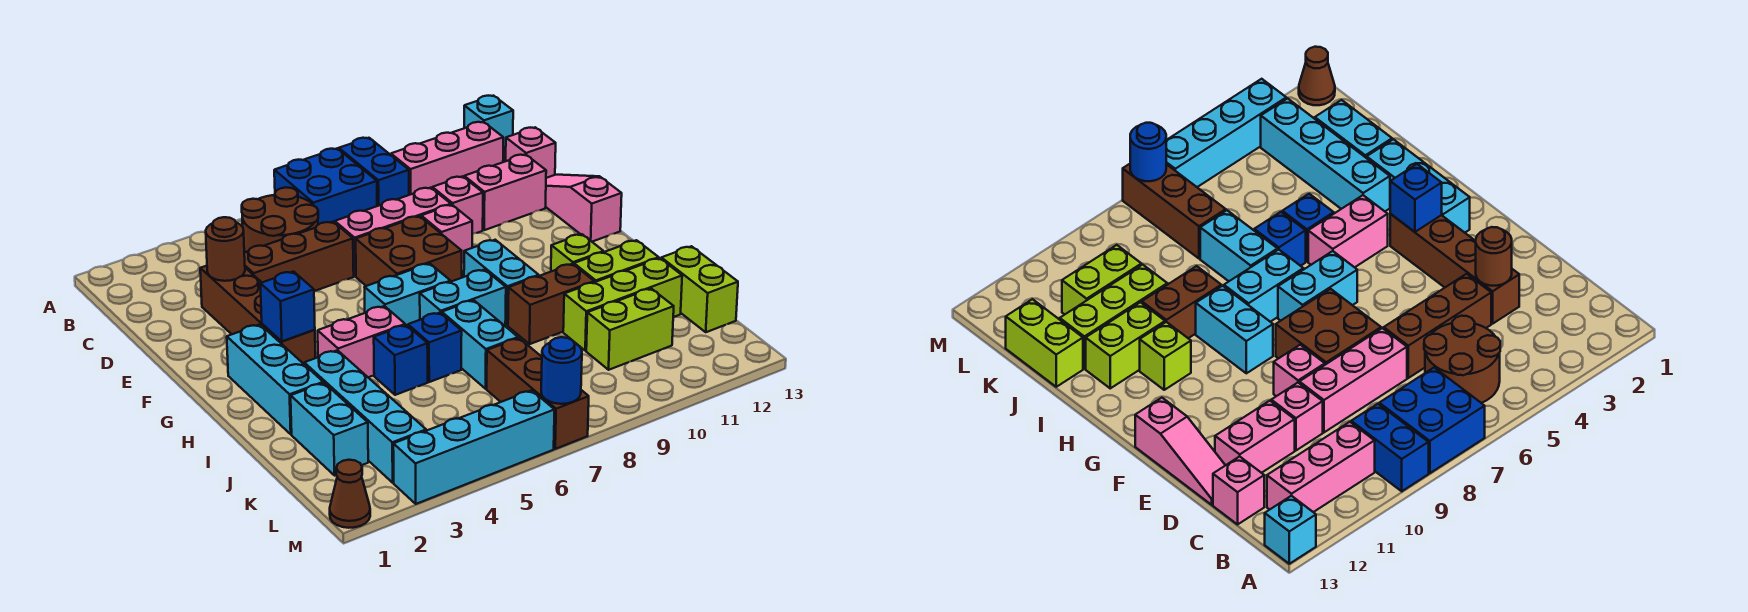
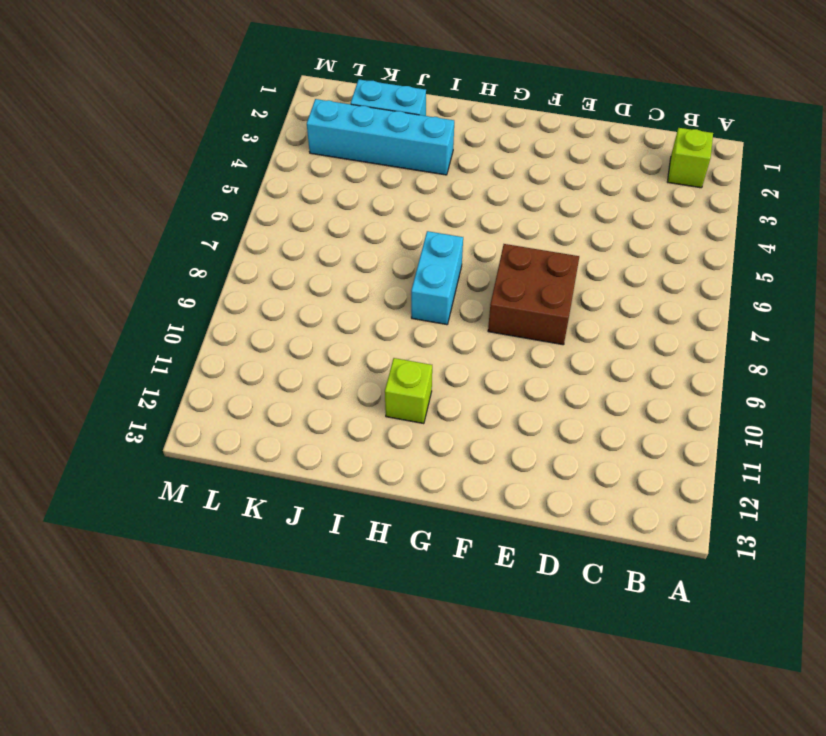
lime brick B2 level 1 -> none
none -> blue brick A7:B8 level 1
none -> blue brick A9:B9 level 1
none -> cyan brick A13 level 1
none -> brown round brick B5:C6 level 1

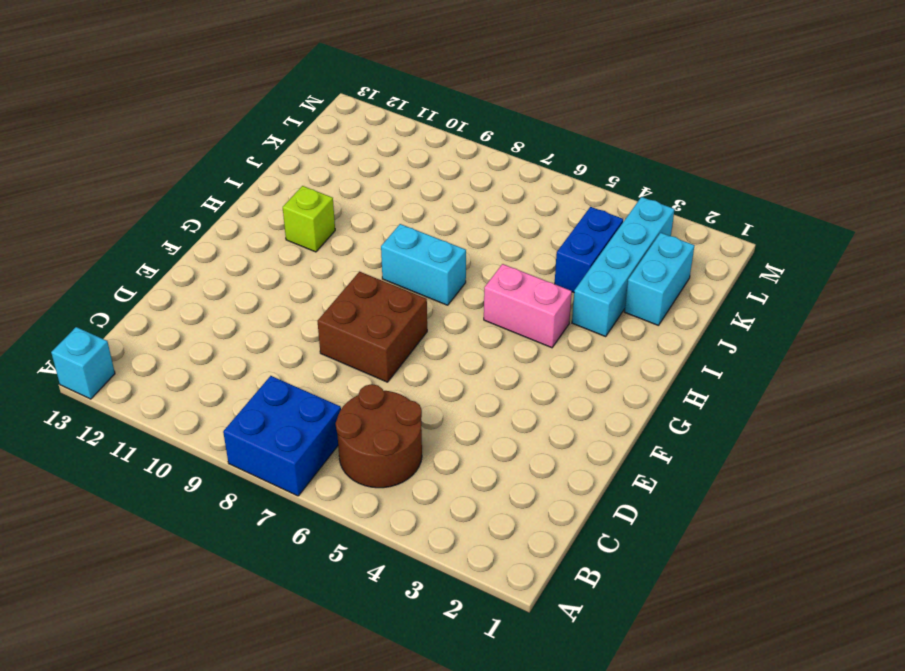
blue brick J4:K4 level 1 -> blue brick A9:B9 level 1
none -> pink brick B10:B12 level 1
none -> pink brick C13 level 1
none -> brown brick D3:G3 level 1
none -> brown brick D4:D6 level 1

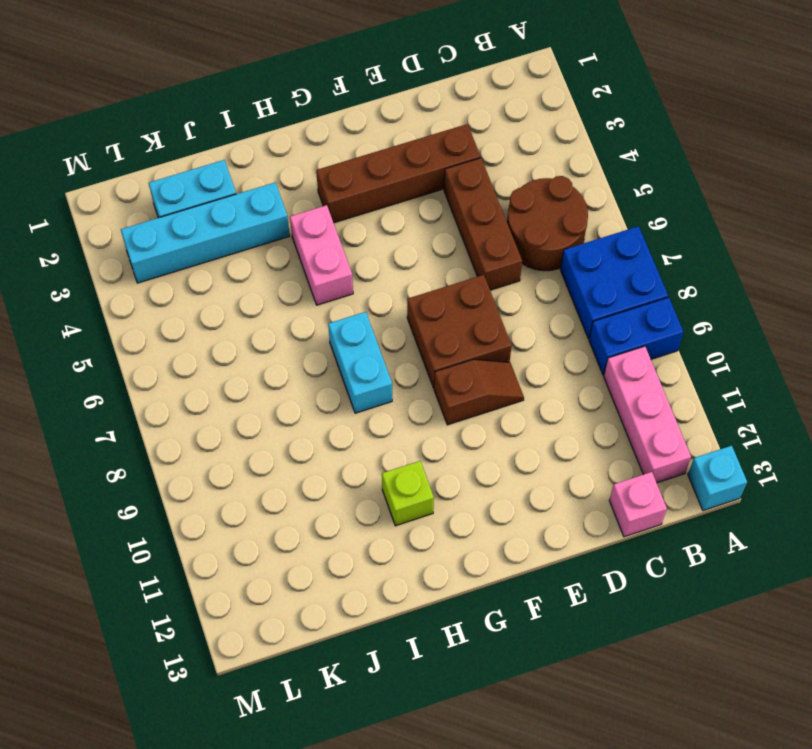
brown slope E9:F9 level 1 top F -> pink brick E9 level 1
none -> pink brick D7:D9 level 1
none -> pink brick D10 level 1
none -> pink brick D11:D12 level 1
none -> pink slope D13:F13 level 1 top F

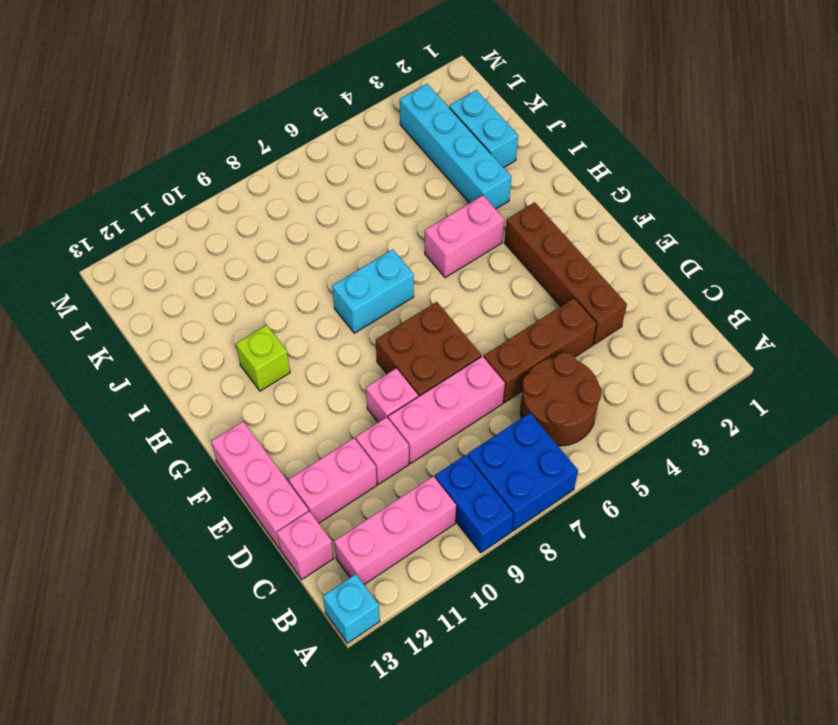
pink brick D13:F13 level 1 -> pink slope D13:F13 level 1 top F
none -> cyan brick G2:I2 level 1
none -> cyan brick G6:G7 level 1
none -> cyan brick G9:H9 level 1
none -> blue brick I5 level 1

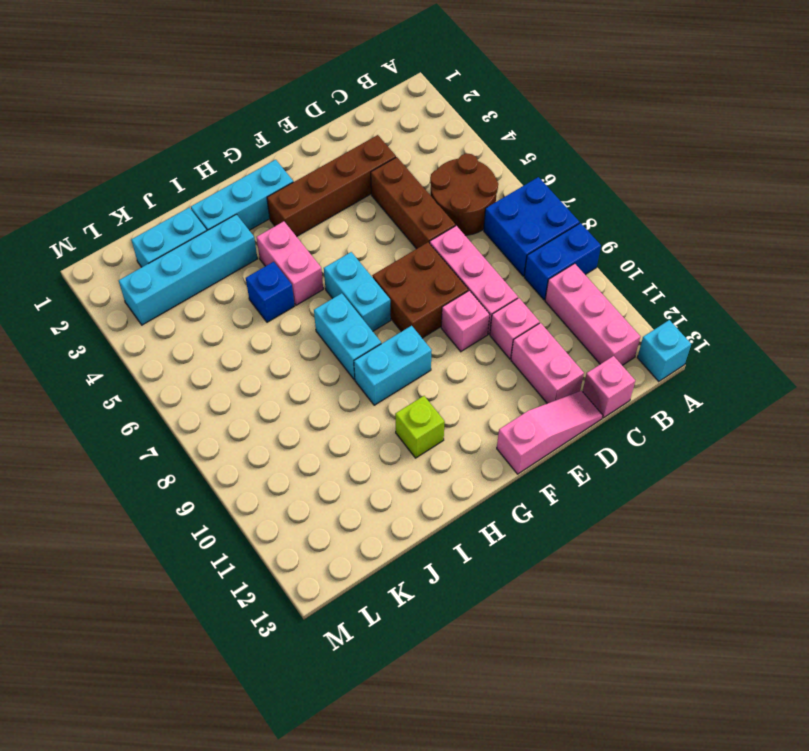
none -> blue brick I6 level 1
none -> cyan brick I7:J7 level 1
none -> brown brick I9:I10 level 1
none -> lime brick I11:I12 level 1

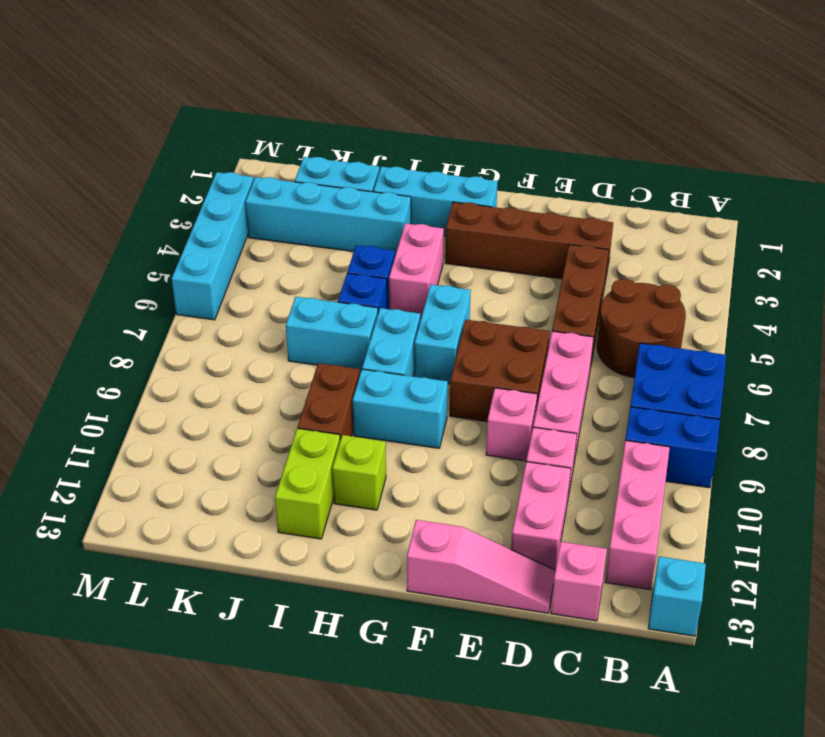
none -> lime brick J10:J12 level 1
none -> lime brick J13:K13 level 1
none -> brown brick K7:M7 level 1
none -> lime brick K10:K11 level 1

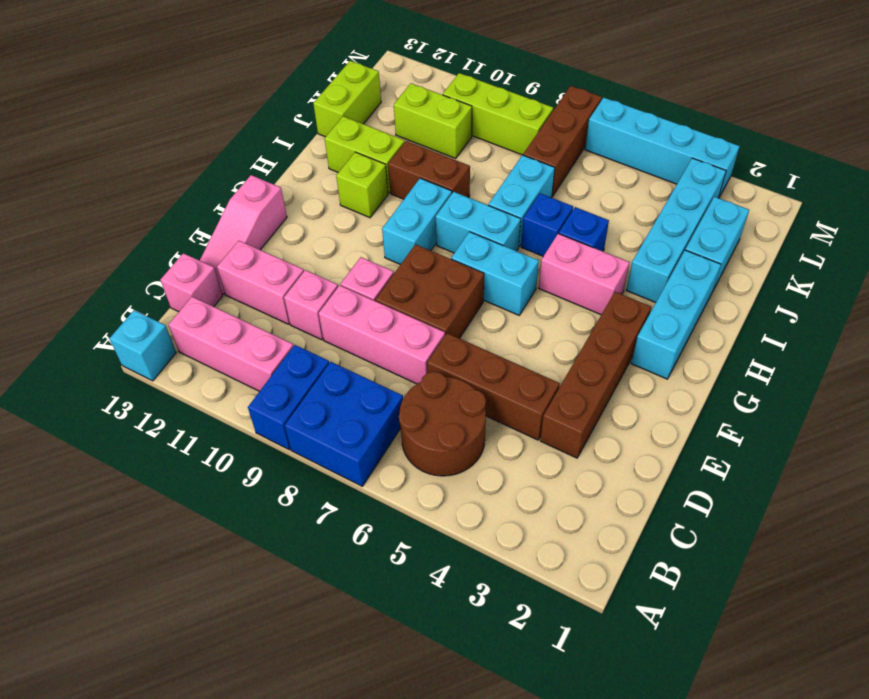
lime brick L8:L10 level 1 -> lime brick J10:J12 level 1
none -> brown cone M1 level 1
none -> brown round brick D3 level 2
none -> blue brick G3 level 2
none -> blue round brick M7 level 2

